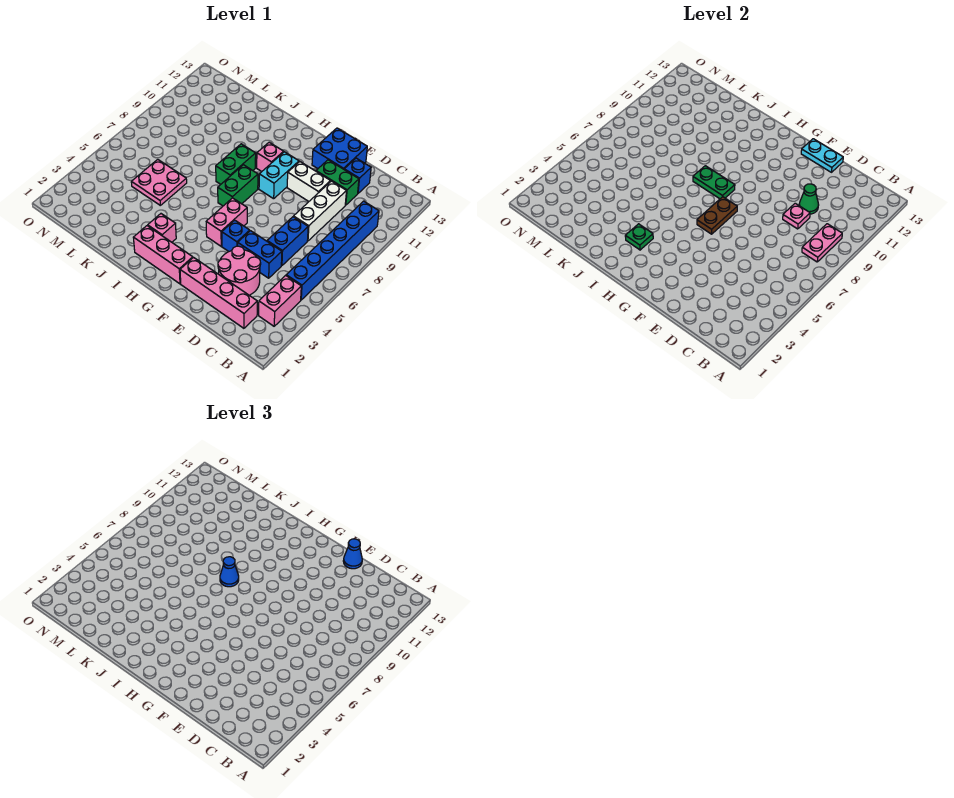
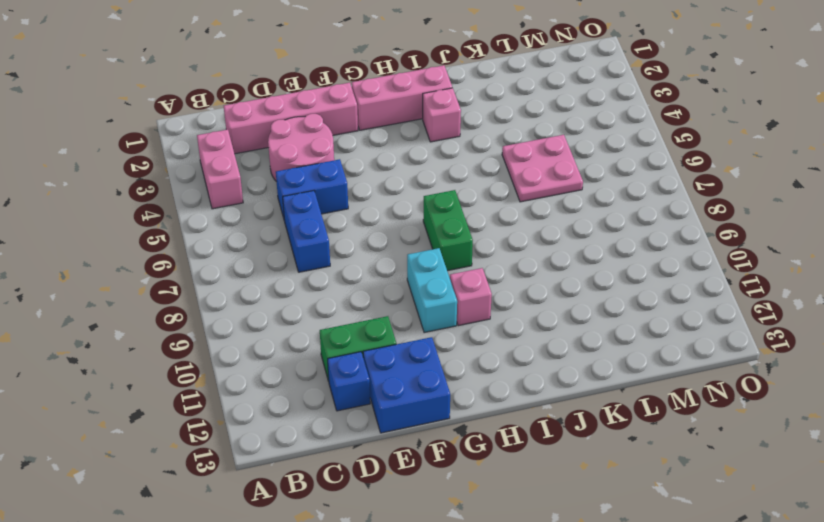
none -> blue brick B5:B10 level 1
none -> white brick D8:D10 level 1
none -> white brick E10:F10 level 1

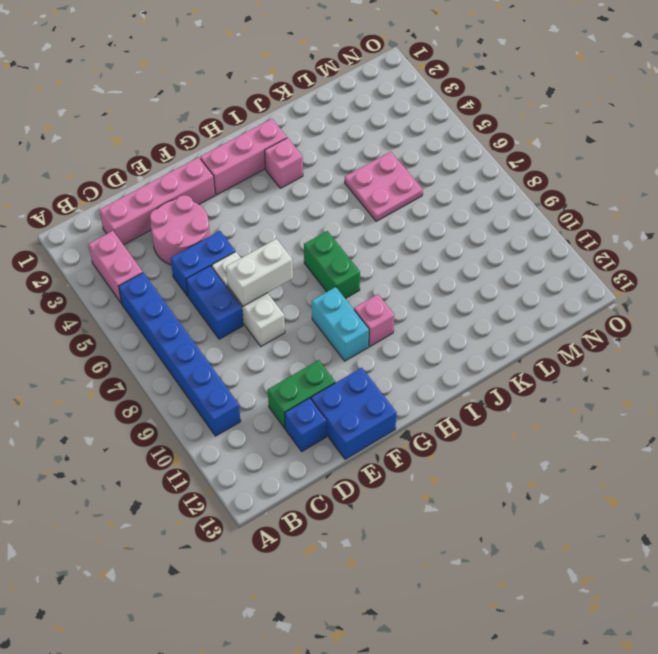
white brick E6:E8 level 1 -> white brick D8:D10 level 1
white brick E7:F7 level 2 -> white brick E10:F10 level 1
none -> blue brick F5 level 1
none -> pink brick G5:G6 level 1
none -> green brick I8:I9 level 1

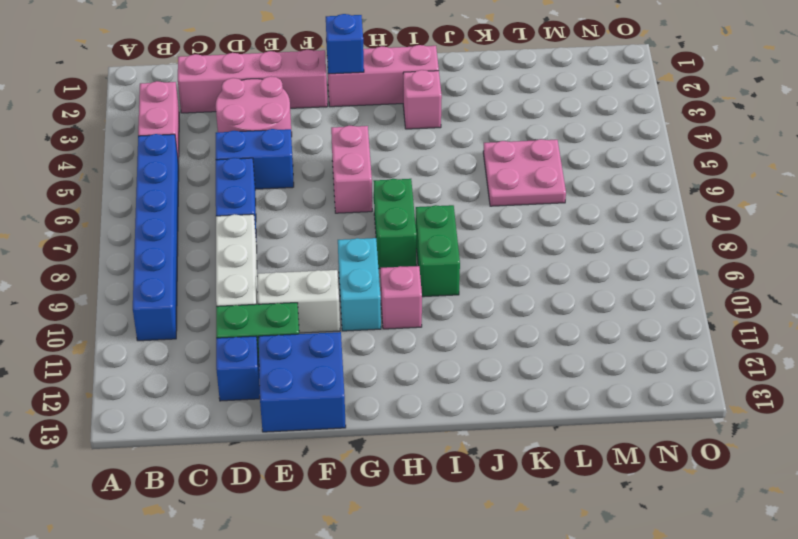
blue brick G2 level 2 -> blue brick F5 level 1
none -> pink plate B8:B9 level 2
none -> pink plate D9 level 2
none -> green cone D10 level 2

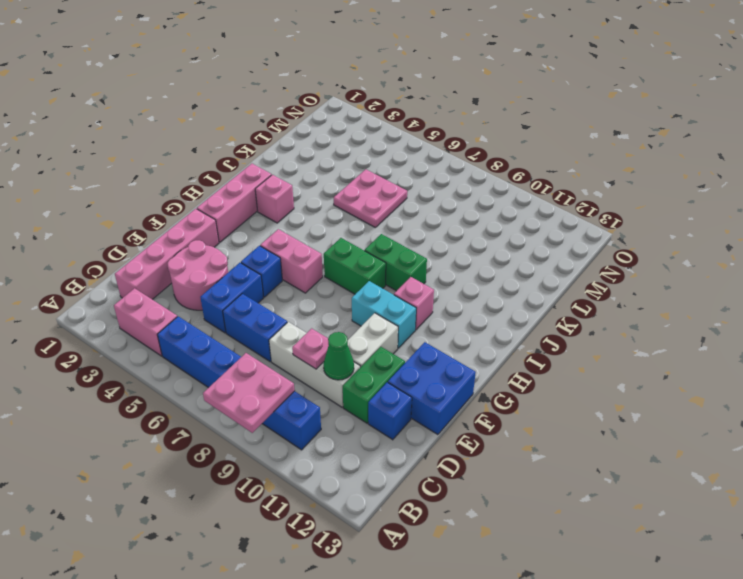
pink plate A8:B9 level 2 -> pink plate B8:B9 level 2
none -> cyan plate E13:F13 level 2
none -> brown plate G6:G7 level 2
none -> green plate H8:I8 level 2

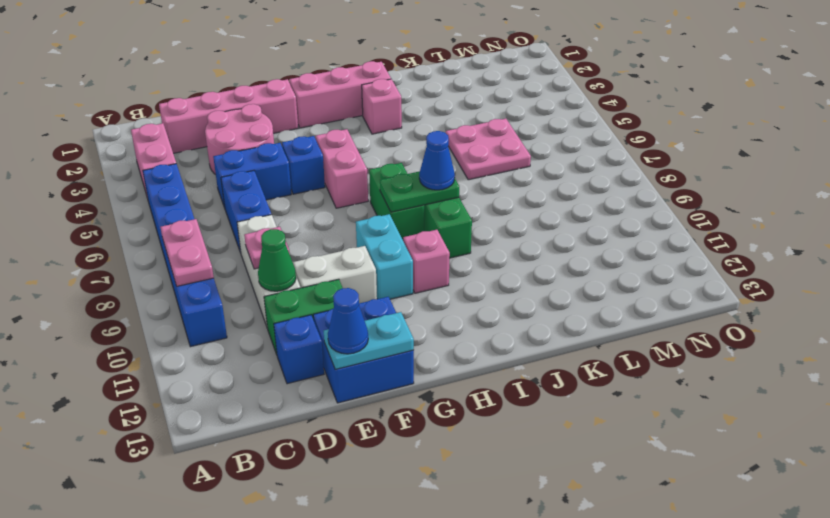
none -> brown plate G6:G7 level 2
none -> green plate I3 level 2

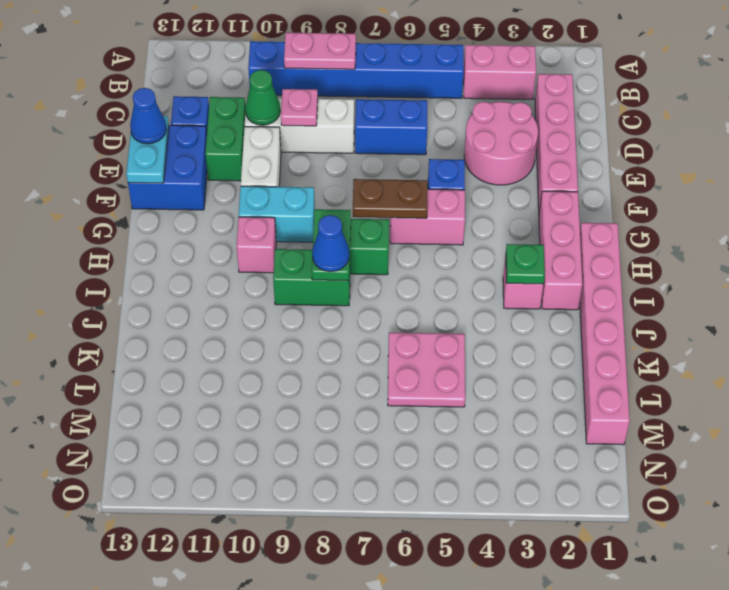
pink brick H1:M1 level 1 -> none
none -> blue brick D5:E5 level 1

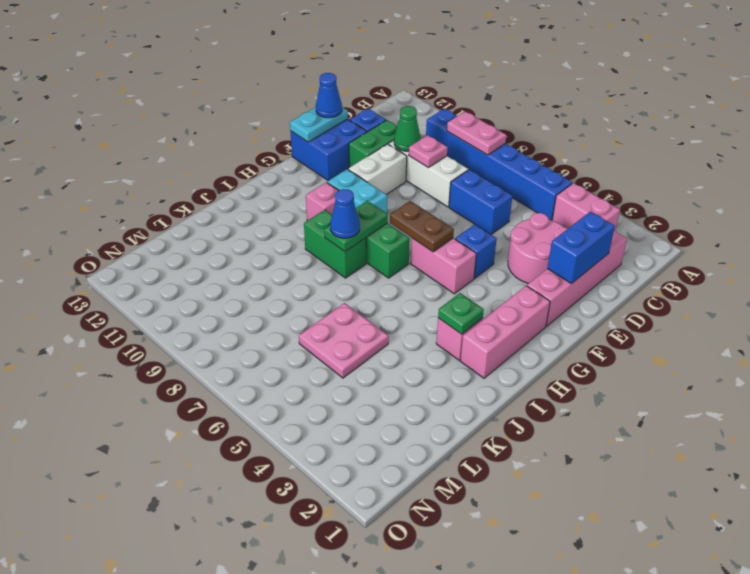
blue brick D2:E2 level 2 -> blue brick D5:E5 level 1

